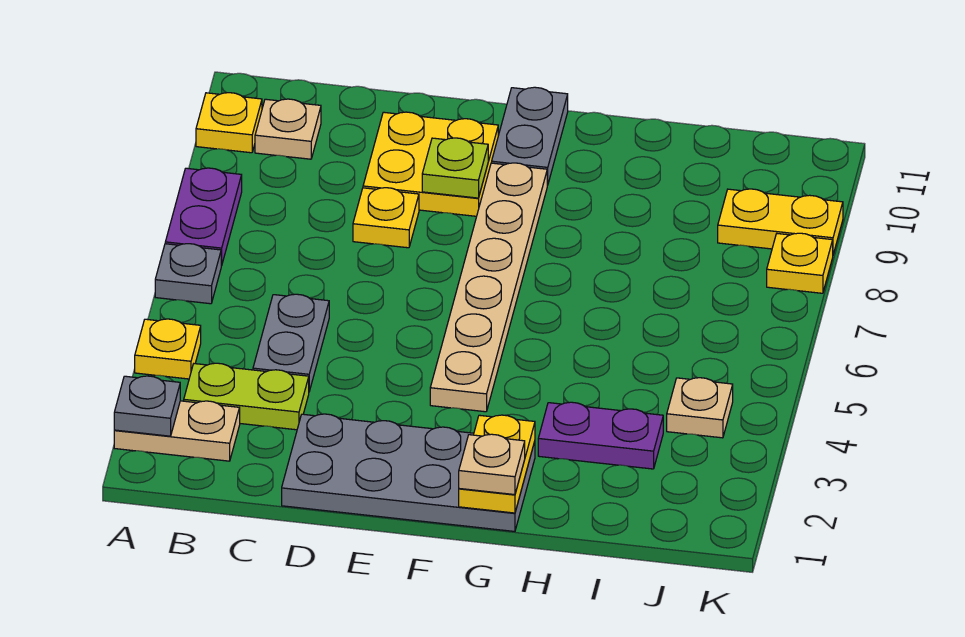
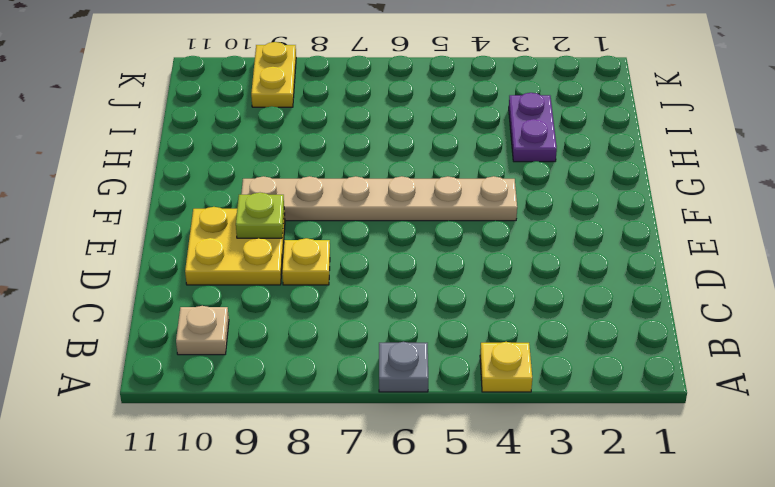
none -> tan plate A2:B2 level 1
none -> purple plate A7:A8 level 1
none -> yellow plate A10 level 1

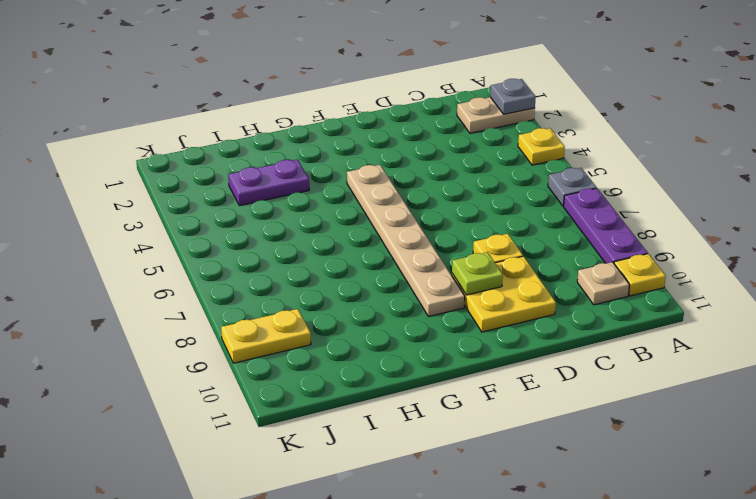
purple plate A7:A9 level 1 -> purple plate A7:A8 level 1
none -> lime plate B3:C3 level 1
none -> grey plate C4:C5 level 1
none -> grey plate D1:G2 level 1

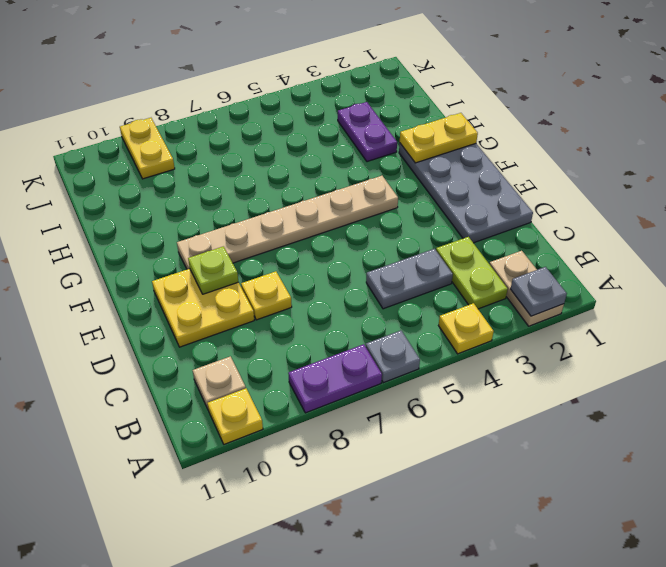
none -> grey plate F10:F11 level 1
none -> tan plate J4 level 1
none -> yellow plate K8 level 1

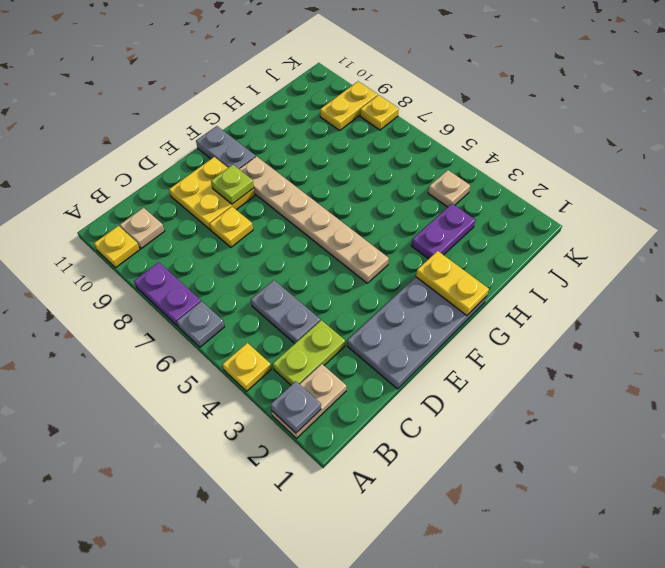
none -> tan plate G1 level 3

